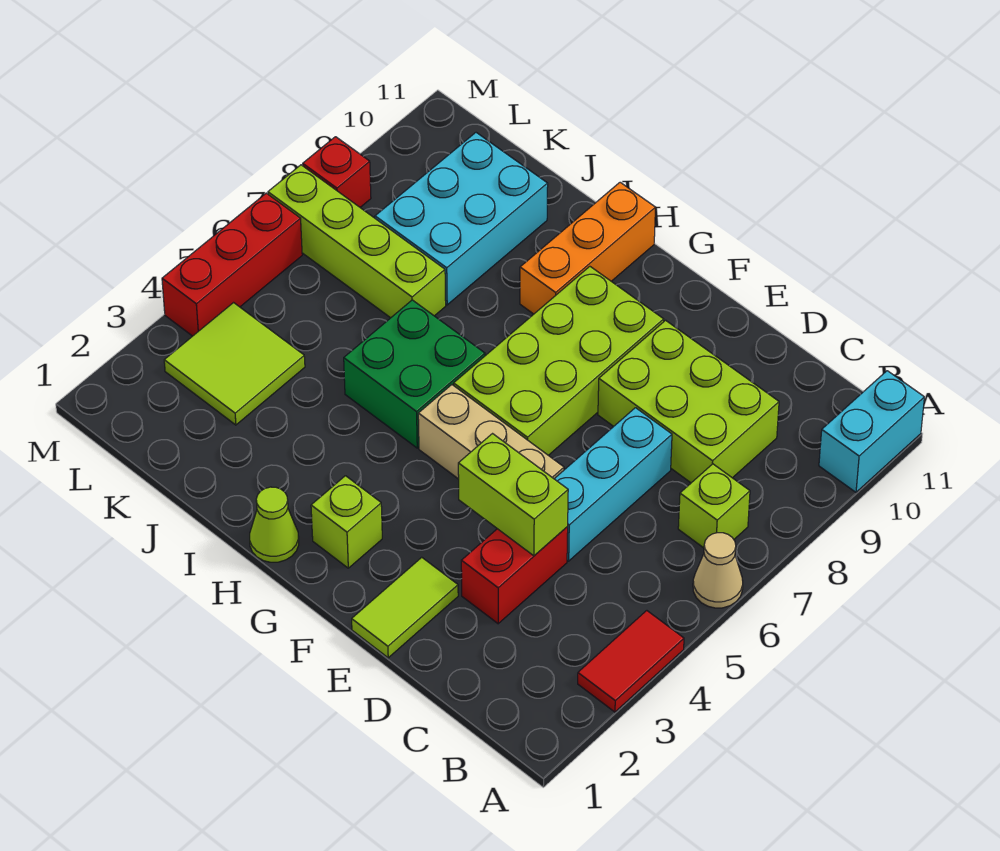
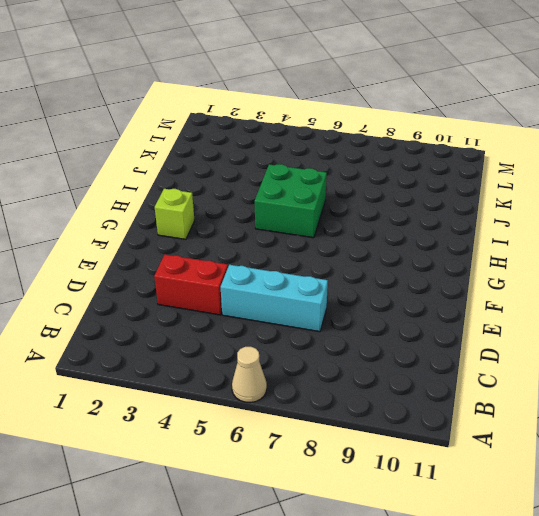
none -> red tile A3:A4 level 1
none -> cyan brick A10:A11 level 1
none -> lime brick B7 level 1

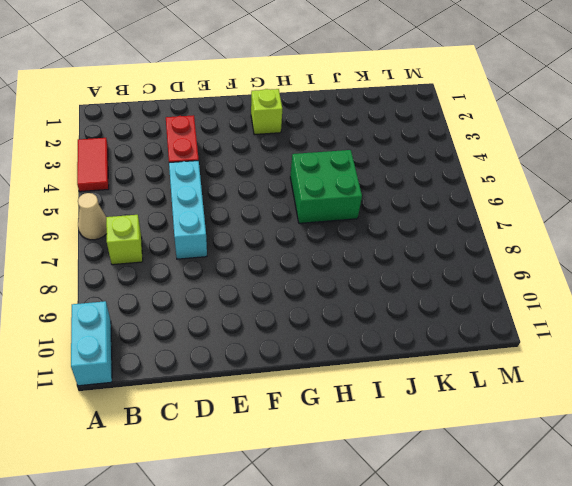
none -> lime brick C8:E9 level 1
none -> lime tile E1:E2 level 1
none -> tan brick E5:G5 level 1

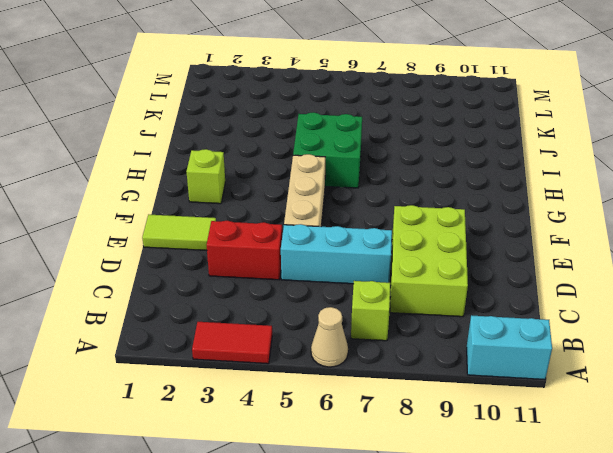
none -> lime brick F6:G9 level 1
none -> lime cone H1 level 1
none -> orange brick H9:H11 level 1

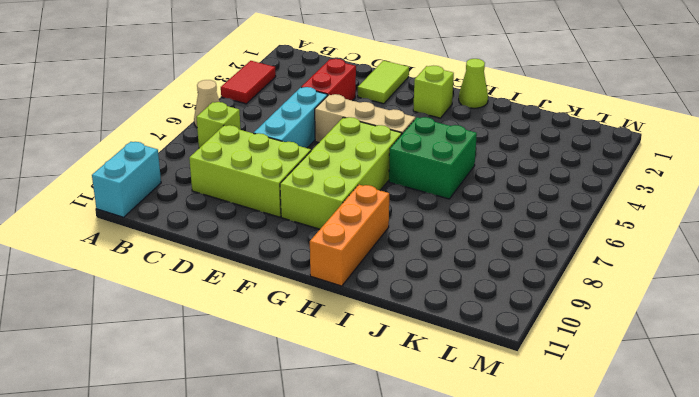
none -> lime brick J7:M7 level 1
none -> cyan brick J8:K10 level 1
none -> lime tile K3:L4 level 1

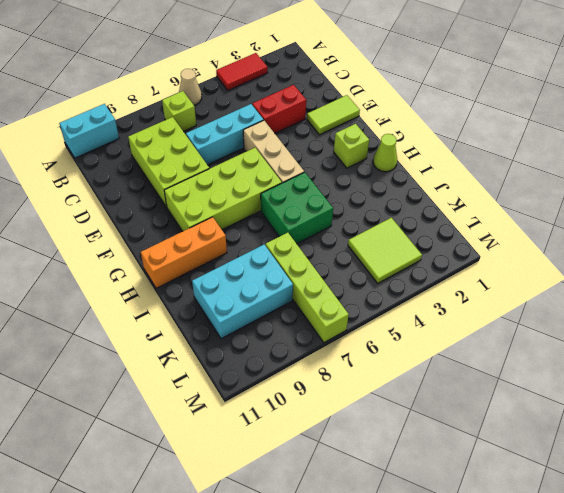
none -> red brick M4:M6 level 1
none -> red brick M8 level 1
none -> lime brick D4:E4 level 2

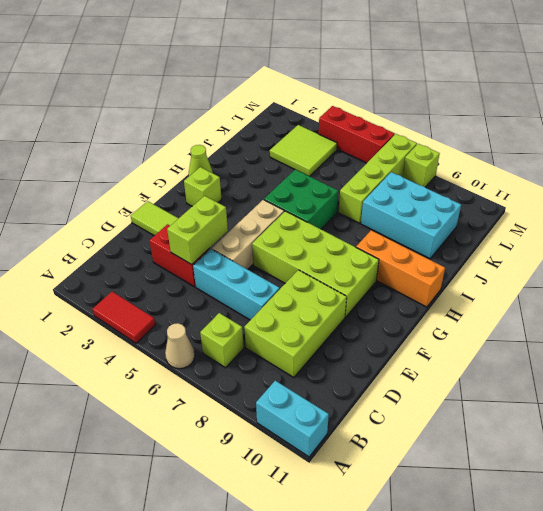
lime brick M8 level 1 -> red brick M8 level 1

